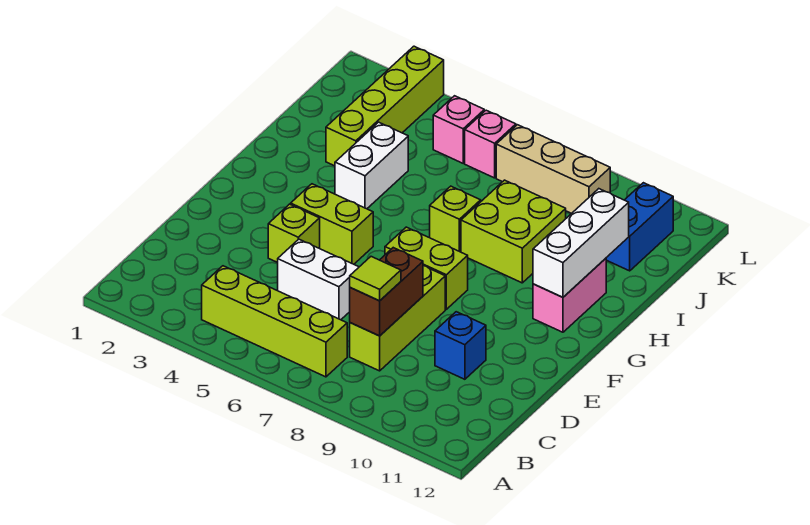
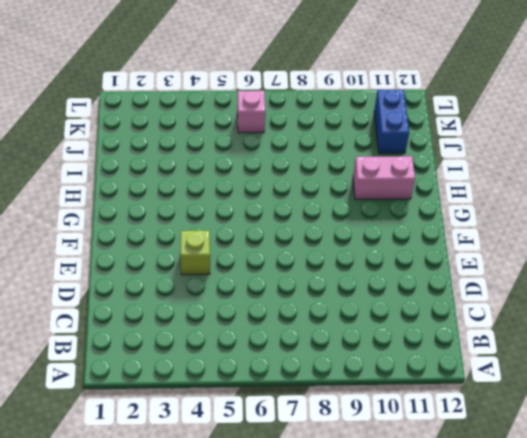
pink brick H10:H11 level 1 -> pink brick G11:H11 level 1
none -> lime brick B4:B7 level 1
none -> lime brick C8:E8 level 1
none -> white brick D5:D6 level 1

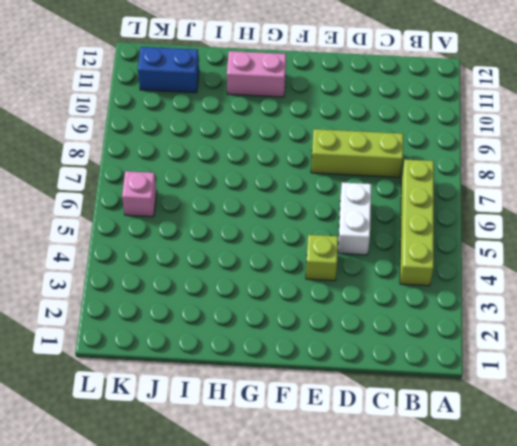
none -> blue brick D10 level 1
none -> lime brick F4:F5 level 1
none -> lime brick F7:F8 level 1

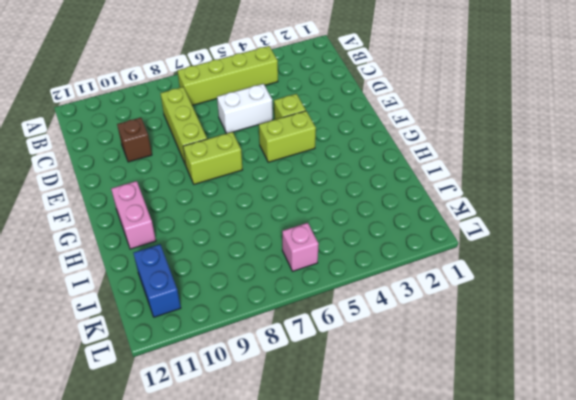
brown brick D10 level 1 -> blue brick D10 level 1
none -> white brick H4:I4 level 1
none -> lime brick H7 level 1
none -> lime brick H8:I9 level 1

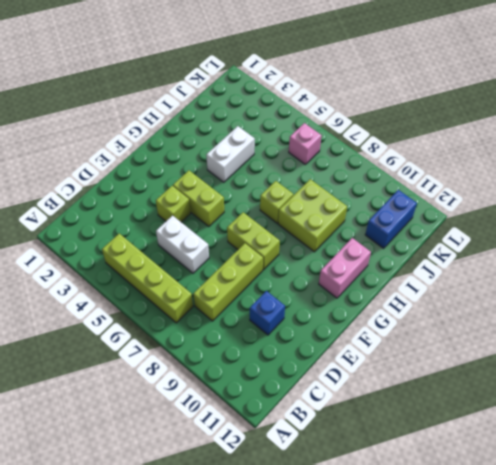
none -> lime brick I3:L3 level 1
none -> pink brick K5 level 1
none -> tan brick K7:K9 level 1

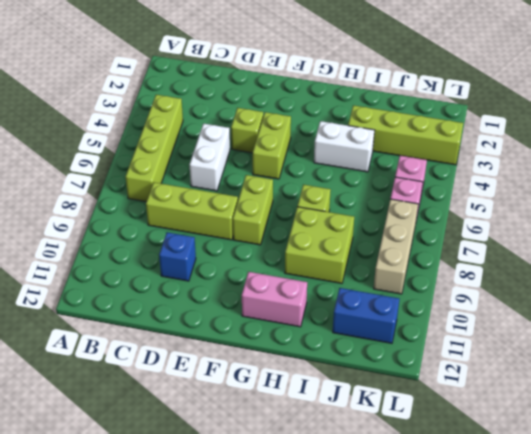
none -> brown brick C8:D8 level 2
none -> white brick G11:I11 level 2
none -> lime tile C8 level 3

